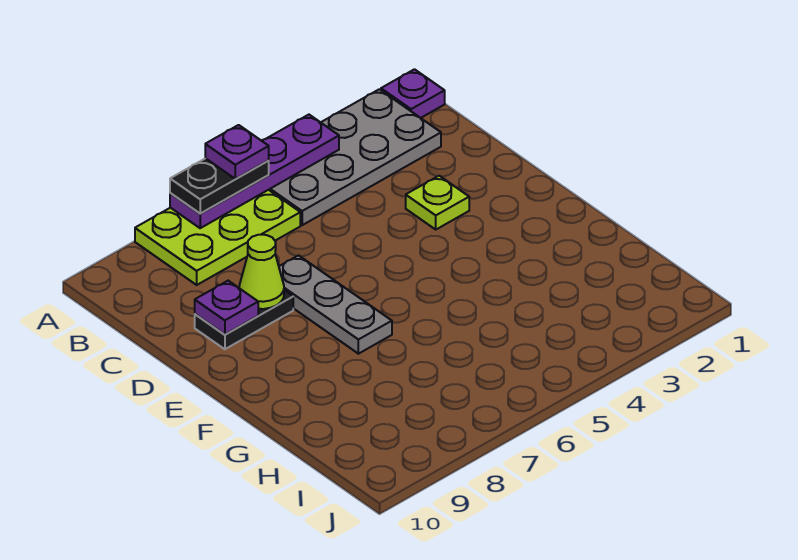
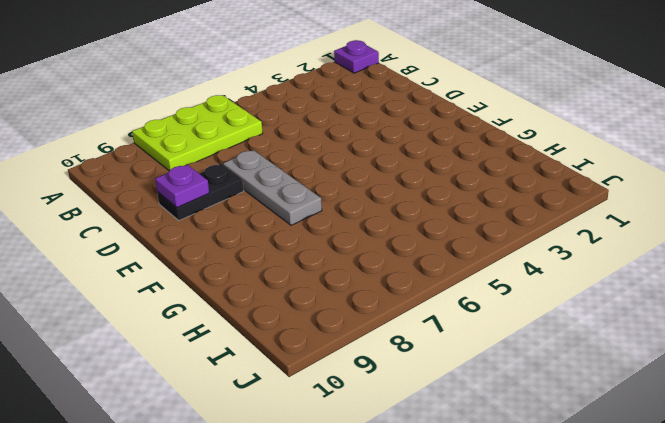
none -> grey plate A2:B5 level 1
none -> lime plate D3 level 1

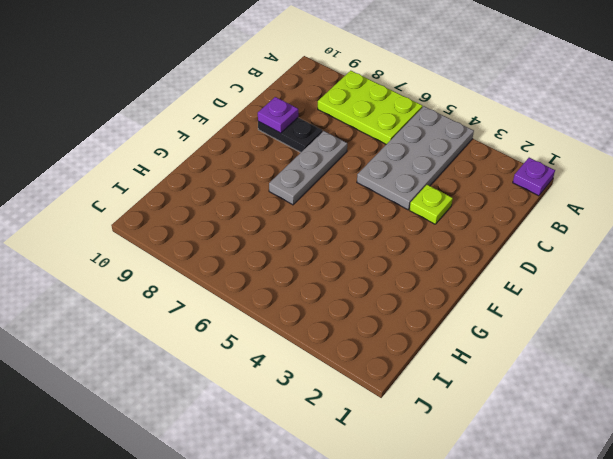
grey plate A4:D5 level 1 -> grey plate A2:B5 level 1
none -> purple plate A4:A7 level 2
none -> lime cone D8 level 2

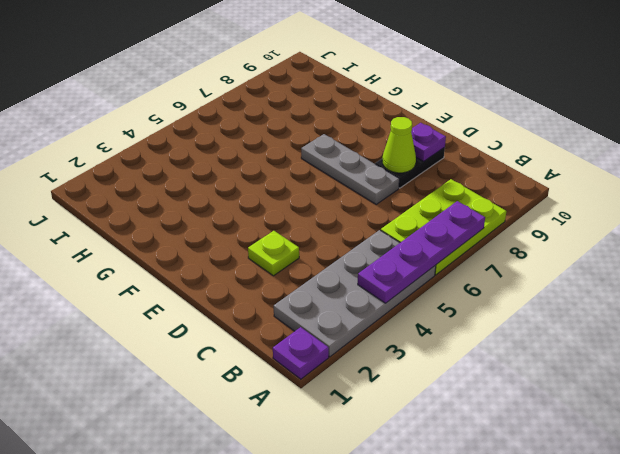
none -> black plate A6:A7 level 3
none -> purple plate A6 level 4

